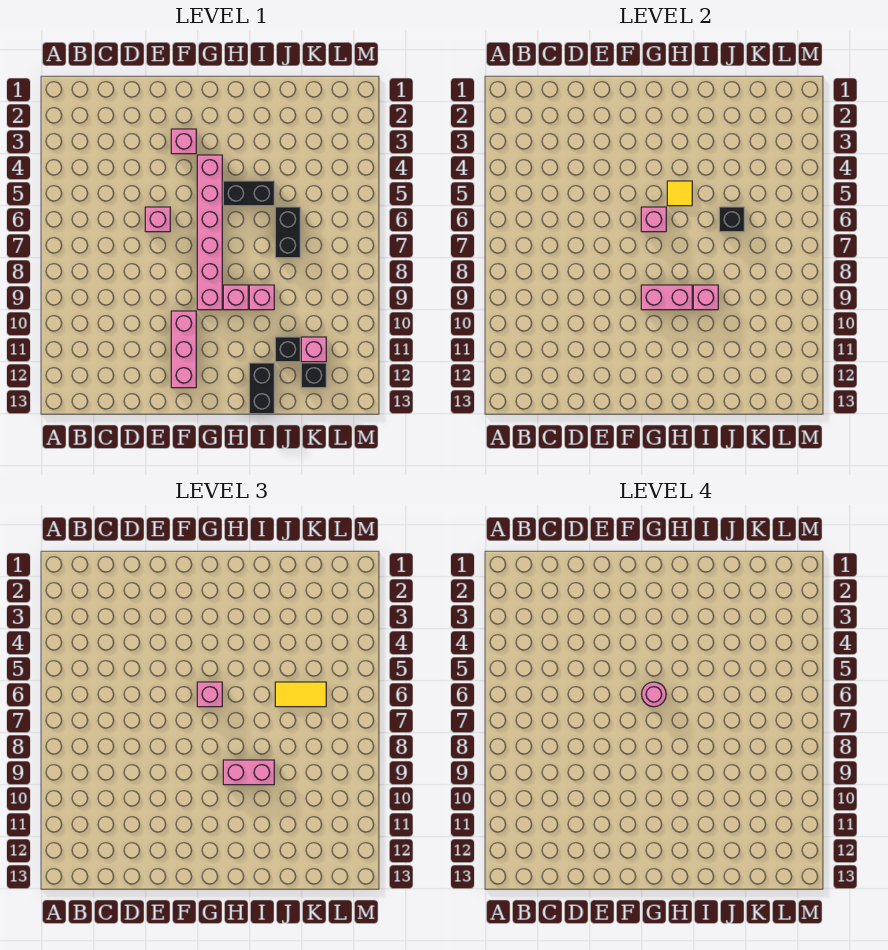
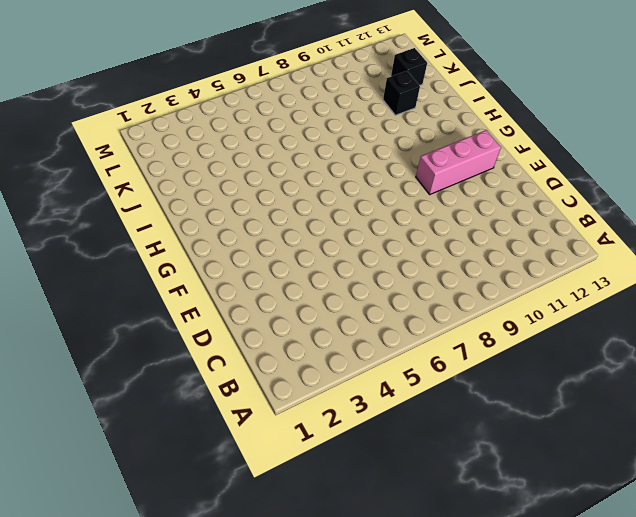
none -> pink brick E6 level 1
none -> pink brick F3 level 1
none -> pink brick G4:G9 level 1

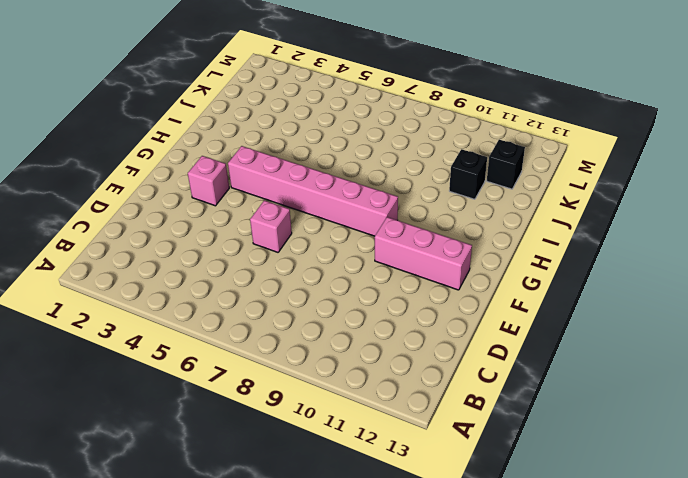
none -> black brick H5:I5 level 1
none -> pink brick H9 level 1
none -> pink brick I9 level 1

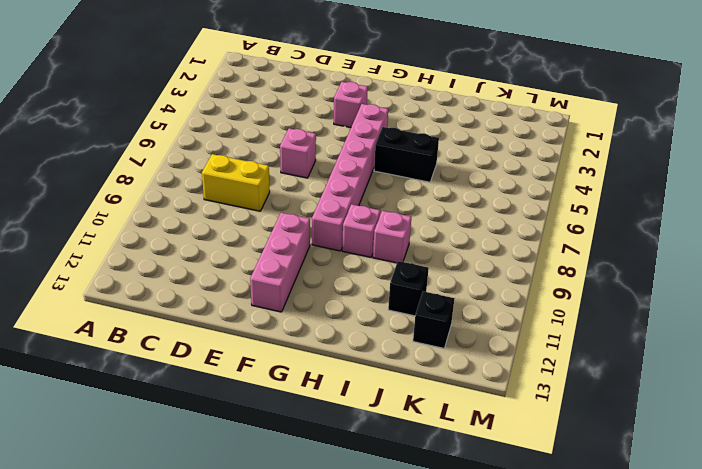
yellow brick C8:D8 level 1 -> none
none -> black brick I12:I13 level 1
none -> black brick J6:J7 level 1
none -> pink brick K11 level 1

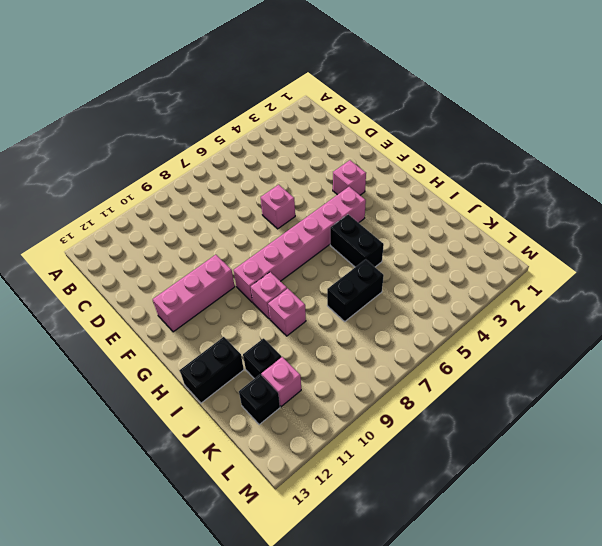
none -> pink brick G6 level 2
none -> pink brick G9:H9 level 2
none -> yellow tile H5 level 2

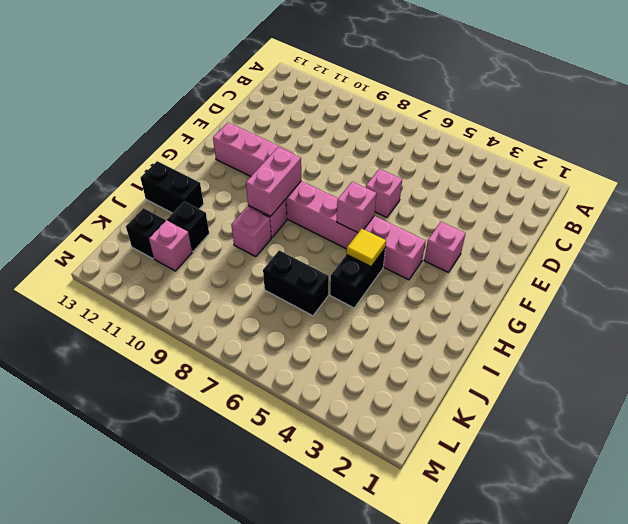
none -> pink brick I9 level 2
none -> black brick J6 level 2
none -> pink brick G6 level 3

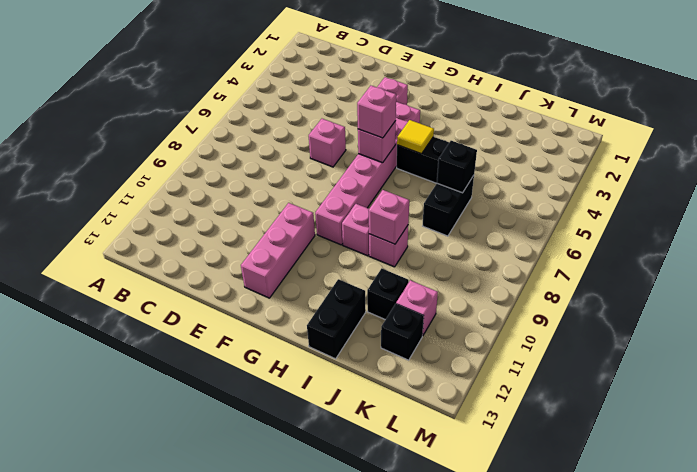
none -> pink brick G9:H9 level 2
none -> pink brick H9:I9 level 3
none -> yellow tile J6:K6 level 3

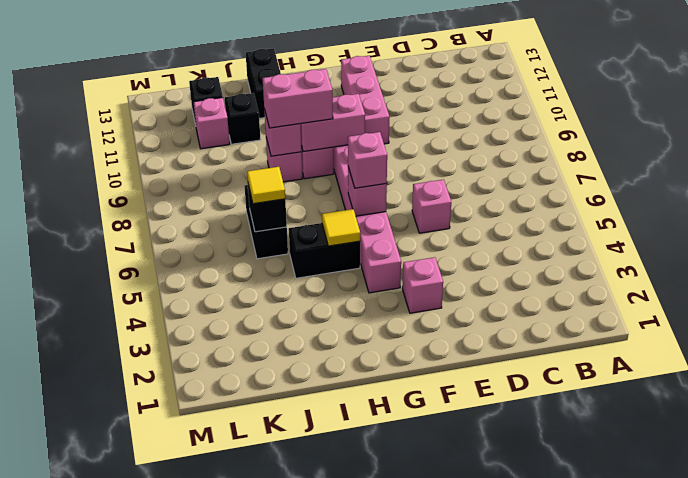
yellow tile J6 level 3 -> yellow tile J6:K6 level 3
none -> pink round brick G6 level 4

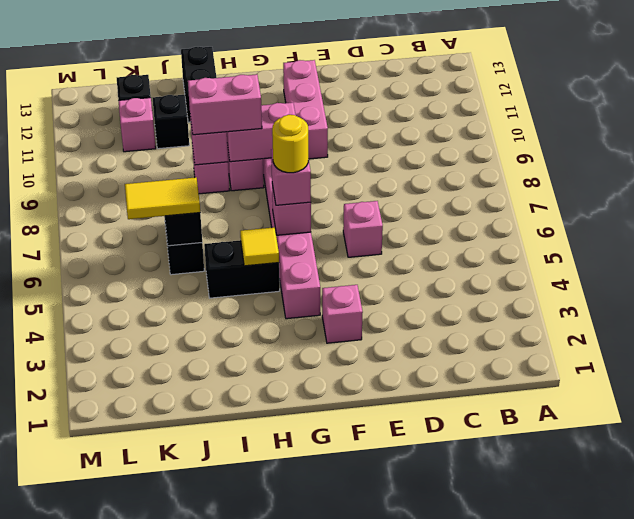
yellow round brick G6 level 4 -> pink round brick G6 level 4

